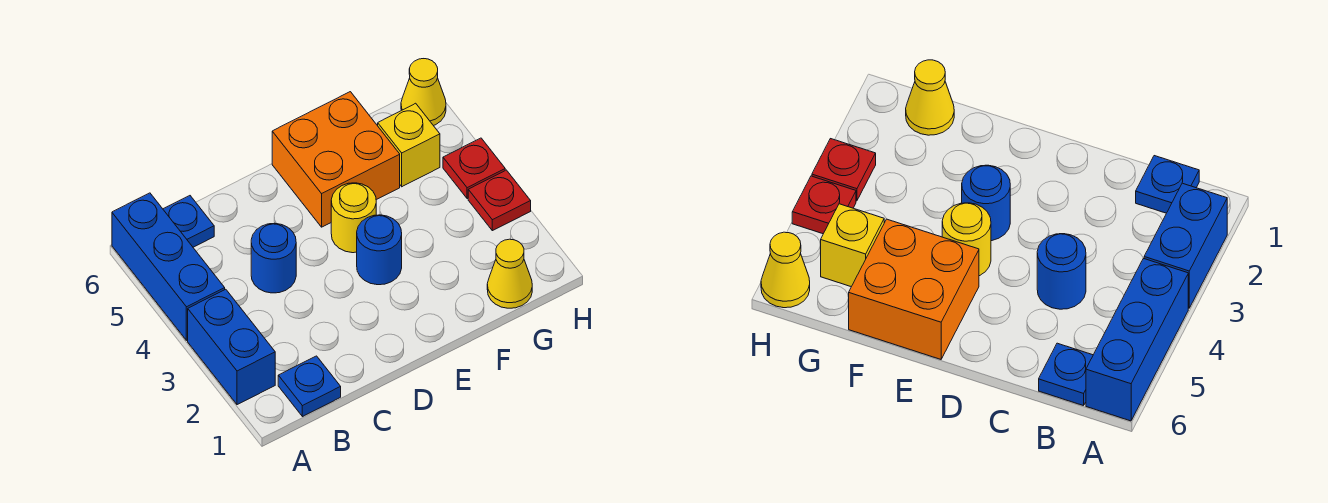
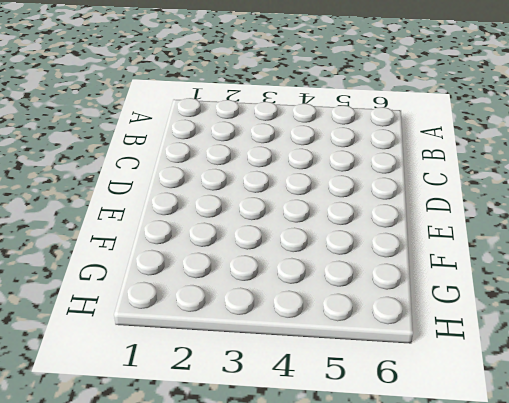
none -> blue brick A2:A3 level 1
none -> blue brick A4:A6 level 1
none -> blue plate B1 level 1

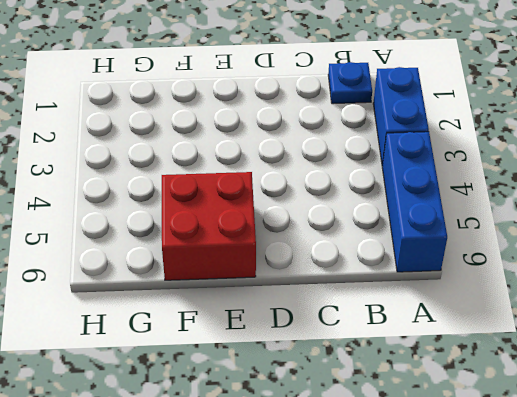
red brick E5:F6 level 1 -> orange brick E5:F6 level 1
none -> blue plate B6 level 1
none -> blue round brick C4 level 1
none -> blue round brick E3 level 1

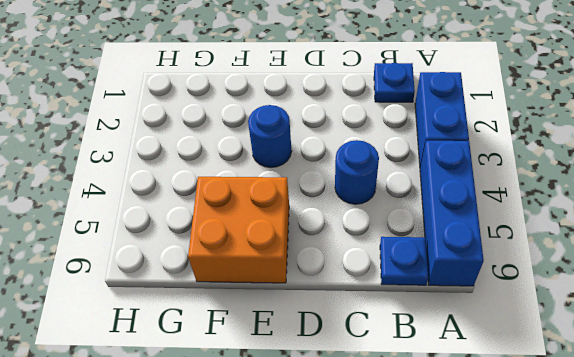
none -> yellow round brick E4 level 1
none -> yellow cone G1 level 1
none -> yellow brick G5 level 1

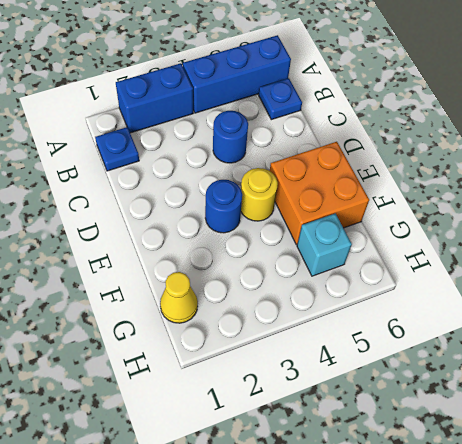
cyan brick G5 level 1 -> yellow brick G5 level 1
none -> red plate H3 level 1
none -> red plate H4 level 1
none -> yellow cone H6 level 1

